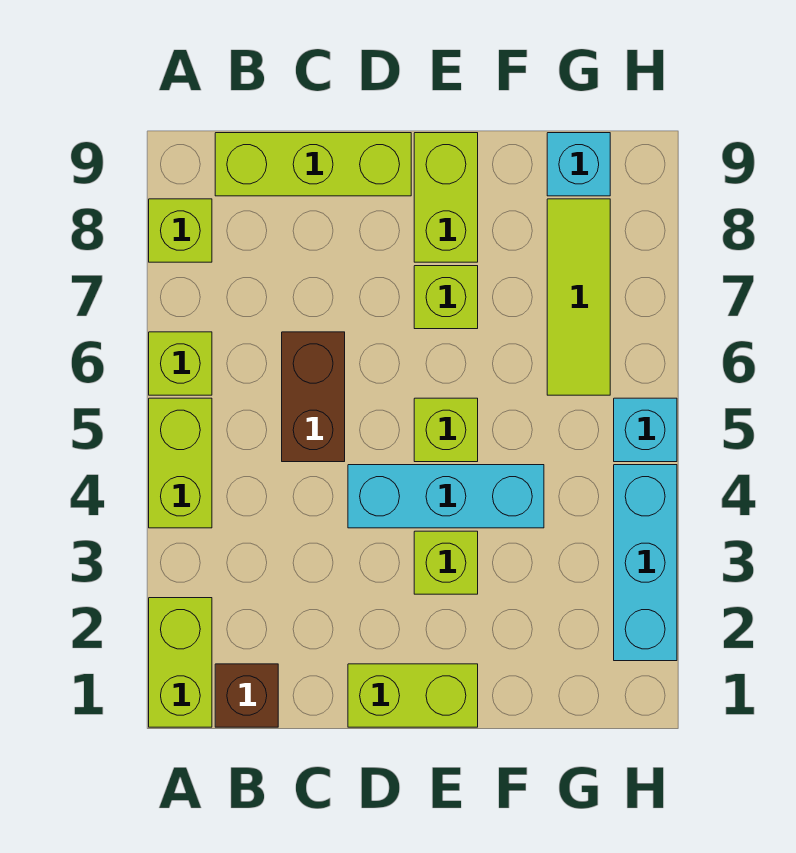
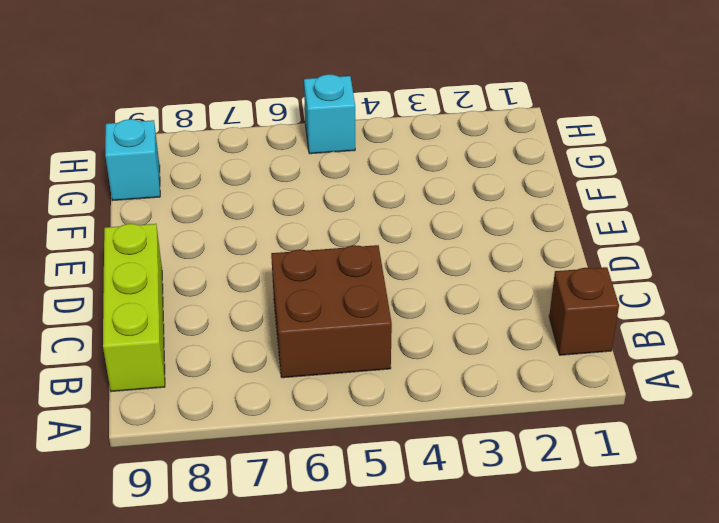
brown brick B5:C6 level 1 -> brown brick C5:C6 level 1
none -> lime brick A1:A2 level 1
none -> lime brick A4:A5 level 1
none -> lime brick A6 level 1

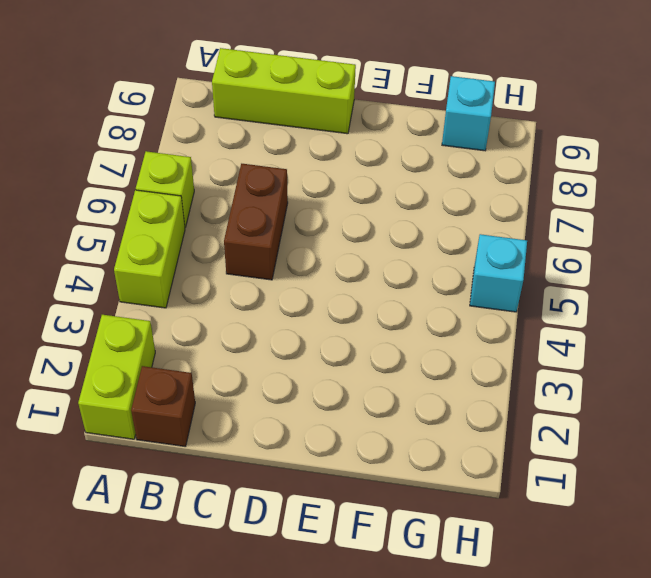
none -> lime brick A8 level 1
none -> lime brick D1:E1 level 1
none -> cyan brick D4:F4 level 1

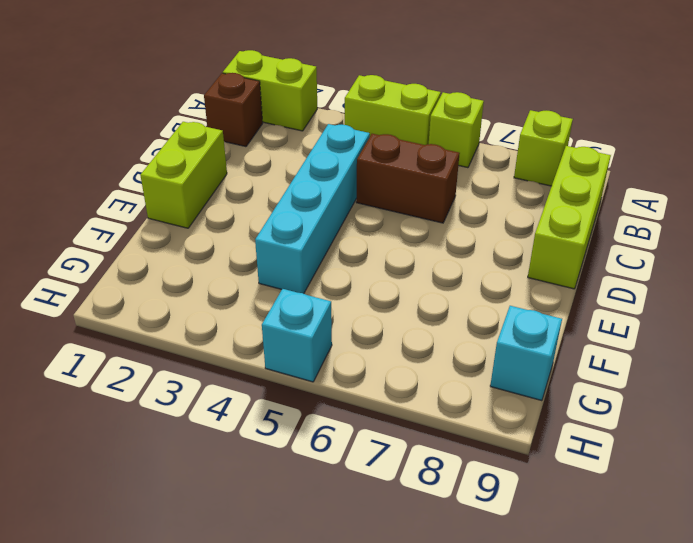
cyan brick C4:F4 level 1 -> cyan brick D4:F4 level 1
none -> lime brick E3 level 1
none -> lime brick E5 level 1
none -> lime brick E7 level 1

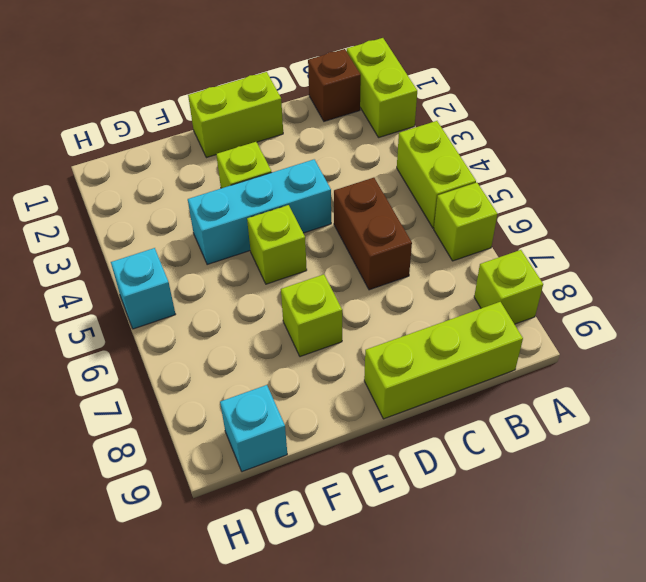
none -> lime brick E8:E9 level 1
none -> lime tile G6:G8 level 1
none -> cyan brick H2:H4 level 1

